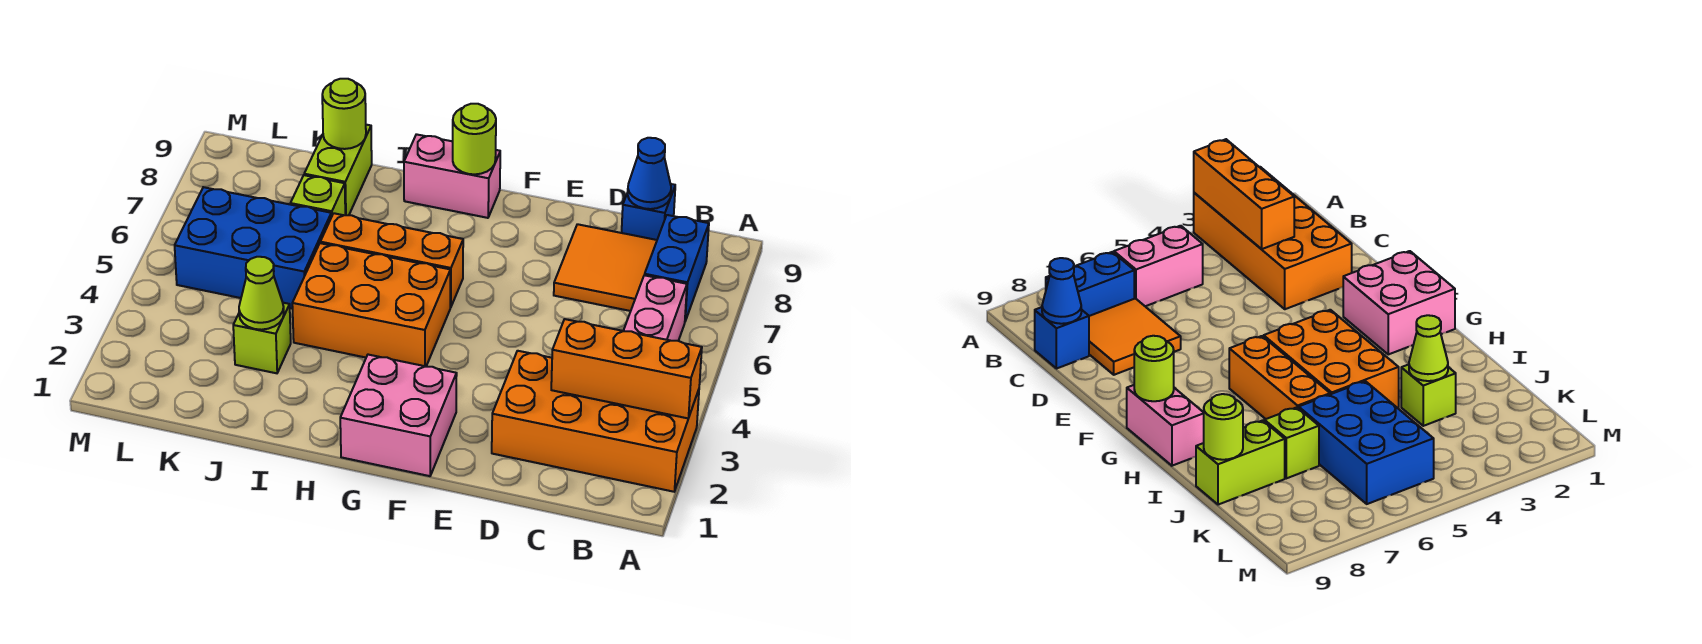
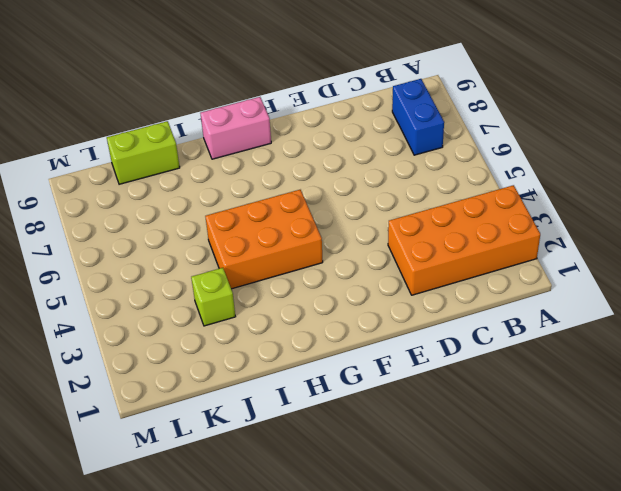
lime brick J9:K9 level 1 -> lime brick J8:J9 level 1
none -> pink brick B5:B6 level 1
none -> orange tile C7:D8 level 1
none -> blue brick C9 level 1

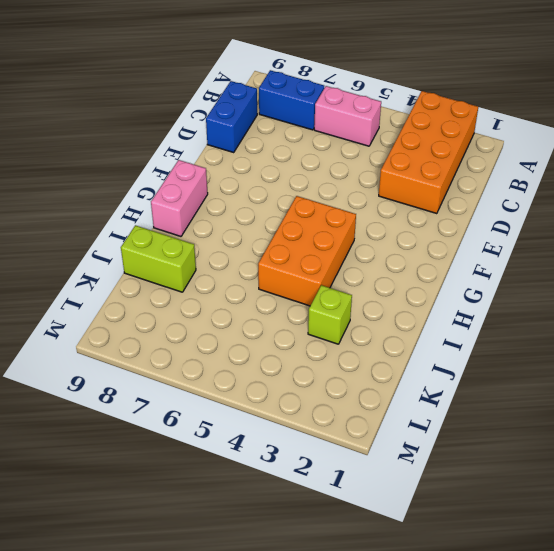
blue brick C9:D9 level 1 -> blue brick C9 level 1
none -> orange tile C7:D8 level 1
none -> pink brick F1:G2 level 1
none -> orange brick G6:I6 level 1

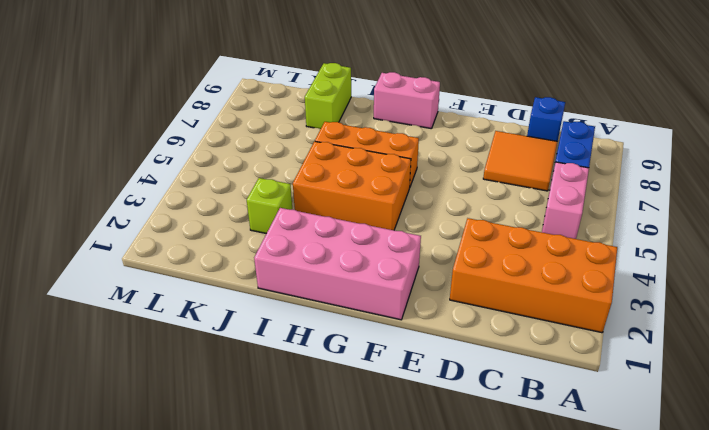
pink brick F1:I2 level 1 -> pink brick F1:G2 level 1
none -> blue brick J5:L6 level 1
none -> lime brick J7 level 1
none -> orange brick A3:C3 level 2

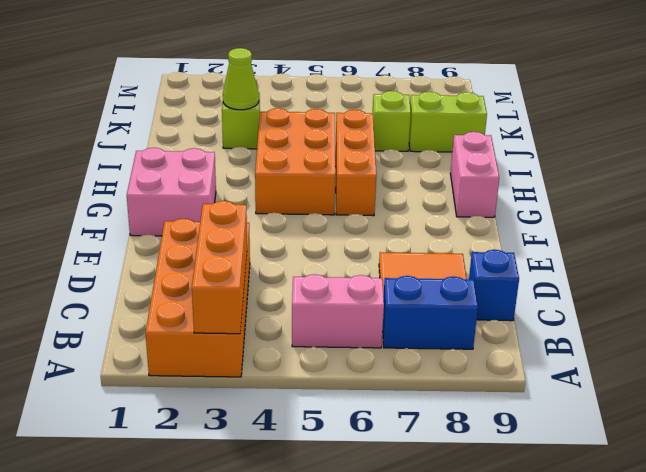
none -> blue brick J5:L6 level 1
none -> blue cone C9 level 2
none -> lime round brick G9 level 2

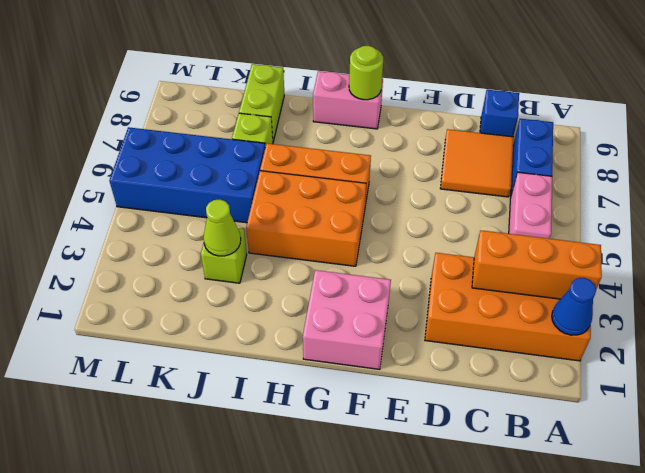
blue cone A2 level 2 -> blue cone C9 level 2
blue brick J5:M6 level 1 -> blue brick J5:L6 level 1
none -> lime round brick J9 level 2

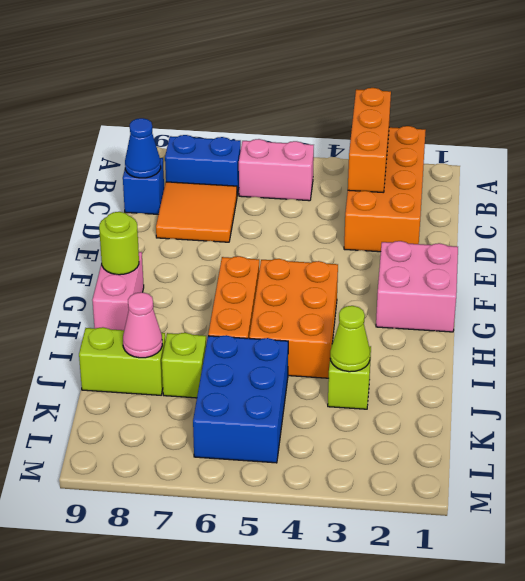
pink cone J8 level 2 -> none
none -> lime round brick J9 level 2

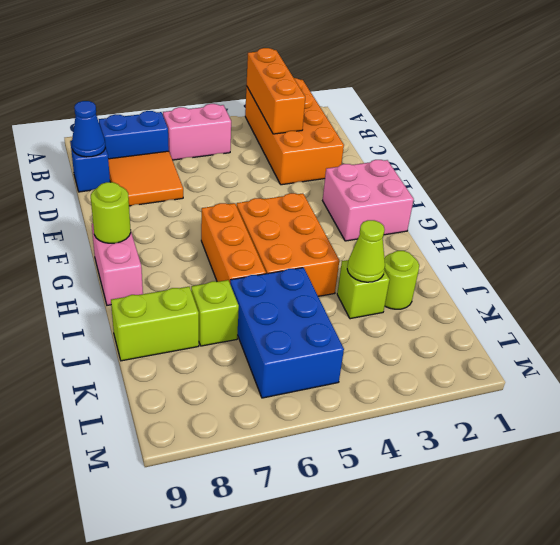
lime round brick J2 level 1 -> lime round brick J9 level 2

